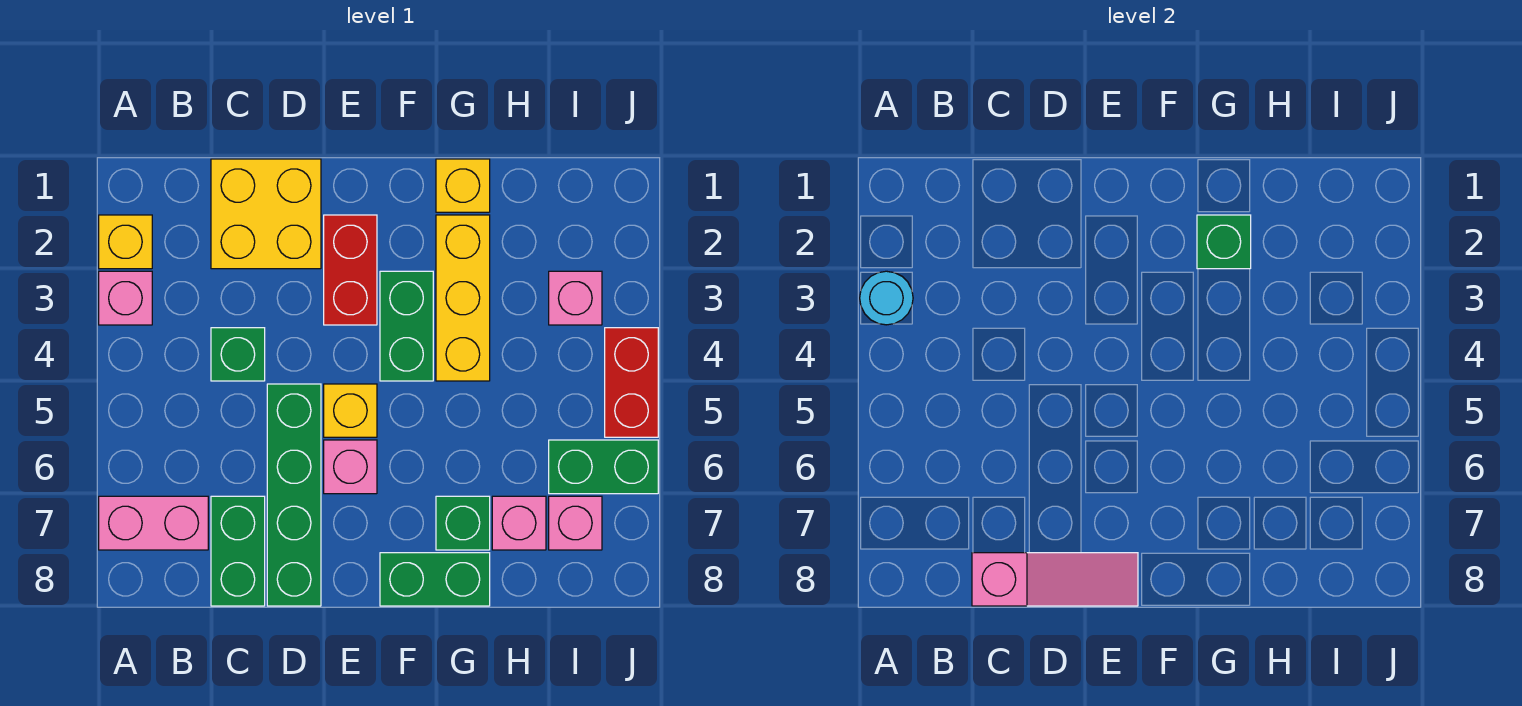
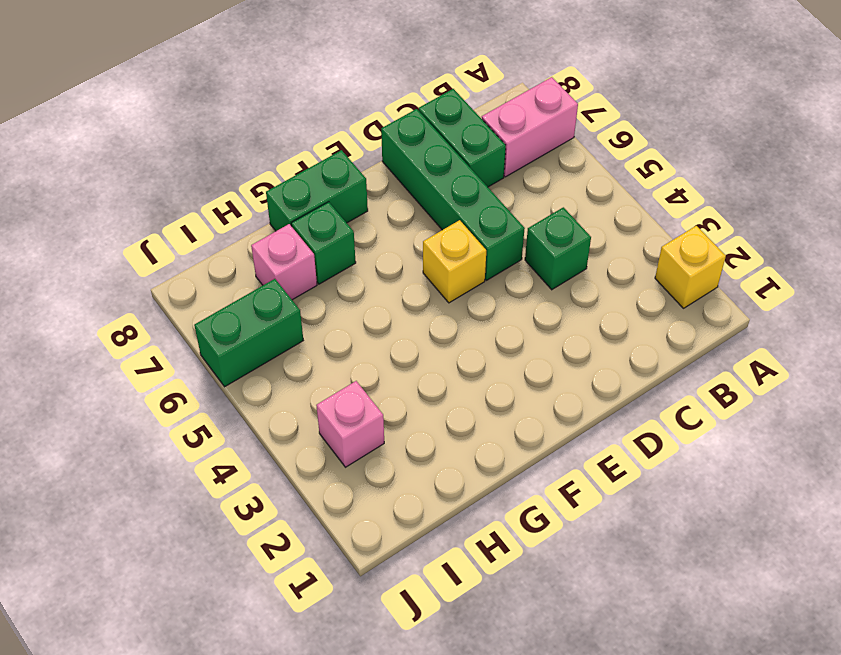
none -> pink brick A3 level 1
none -> yellow brick C1:D2 level 1
none -> red brick E2:E3 level 1

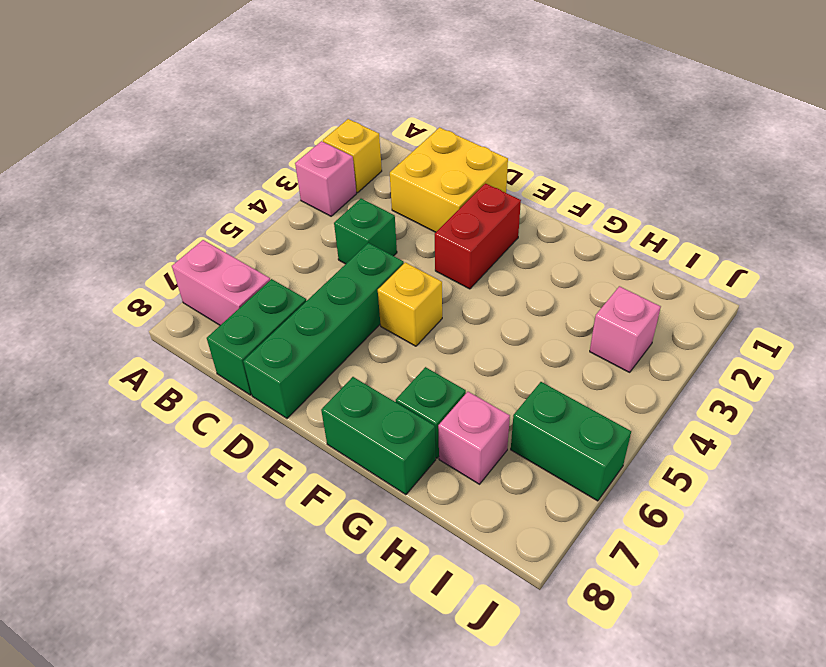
none -> pink brick E6 level 1
none -> green brick F3:F4 level 1
none -> yellow brick G1 level 1

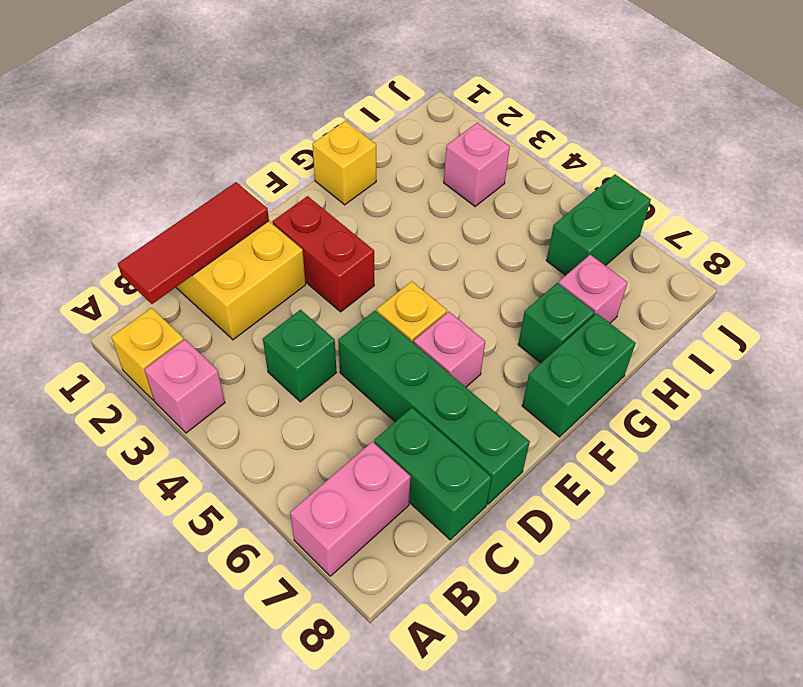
red tile B1:D1 level 2 -> none
none -> green brick F3:F4 level 1
none -> yellow brick G2:G4 level 1
none -> pink brick I7 level 1

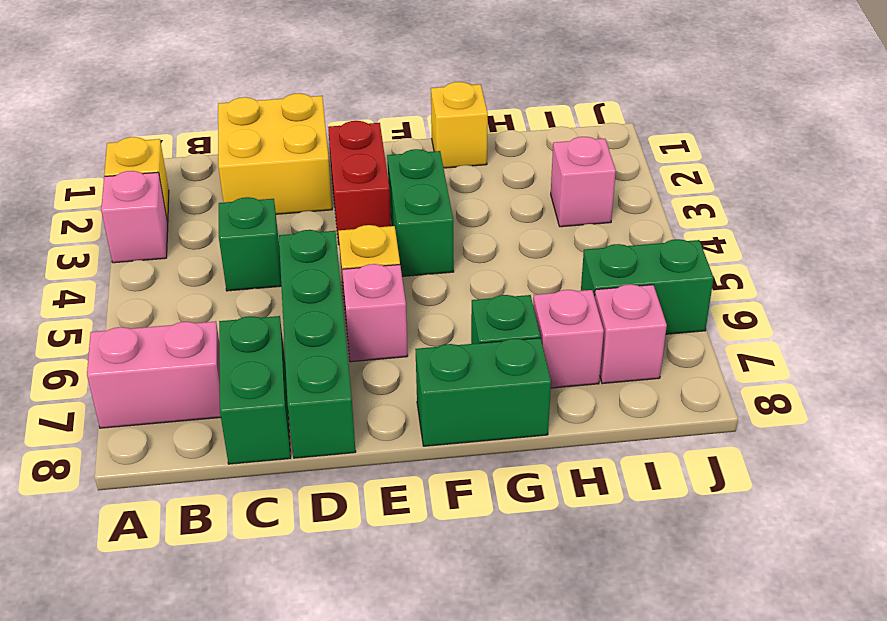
none -> yellow brick G2:G4 level 1
none -> red brick J4:J5 level 1
none -> cyan round brick A3 level 2

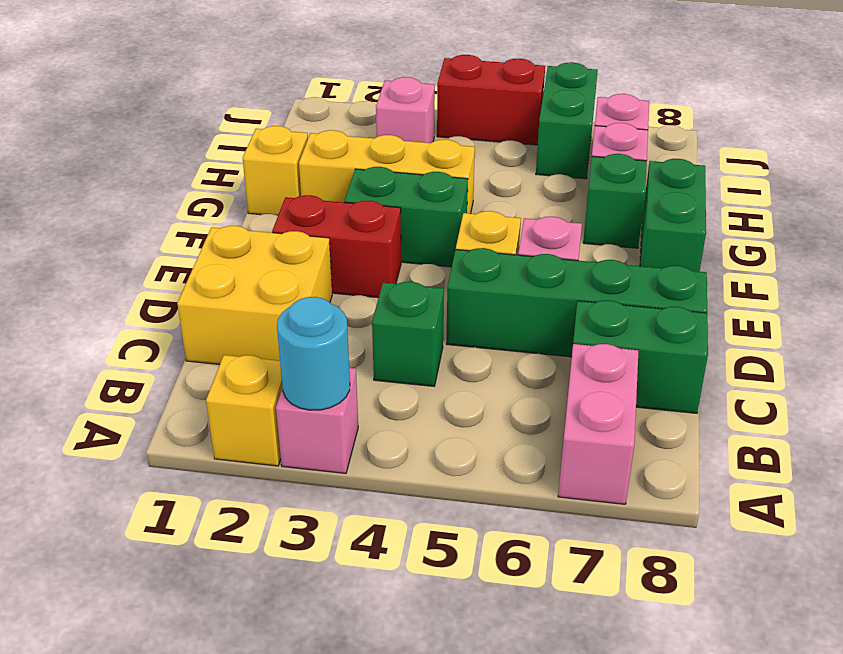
none -> pink slope C8:E8 level 2 top C
none -> green brick G2 level 2

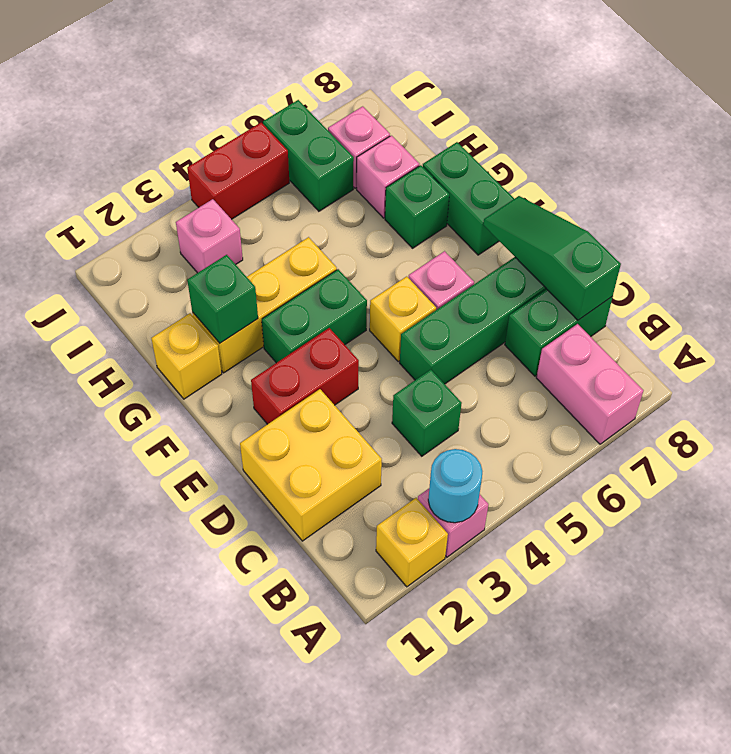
green slope C8:E8 level 2 top C -> pink slope C8:E8 level 2 top C

